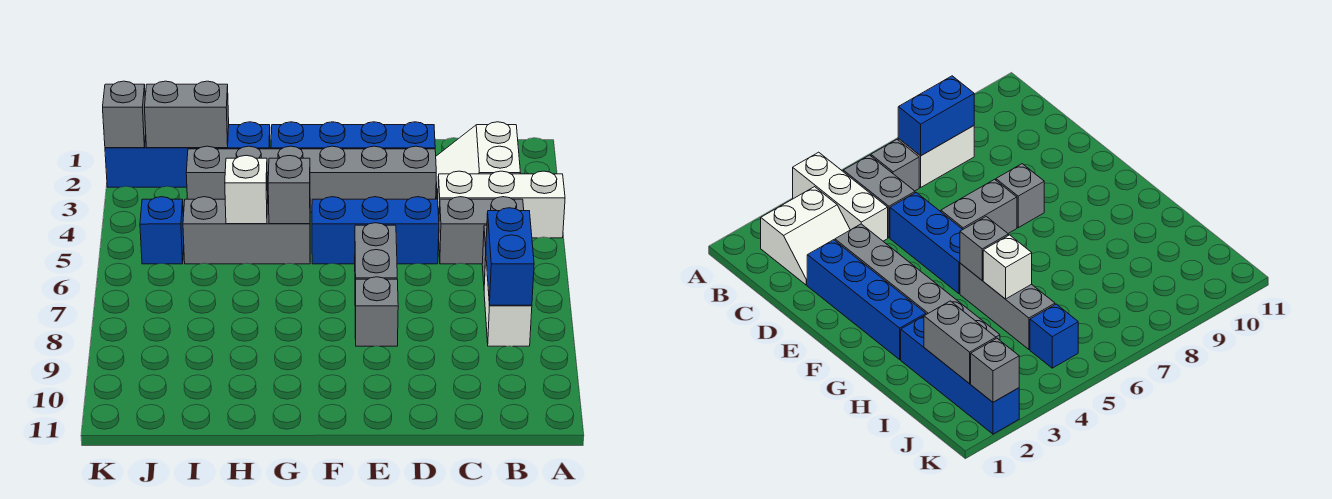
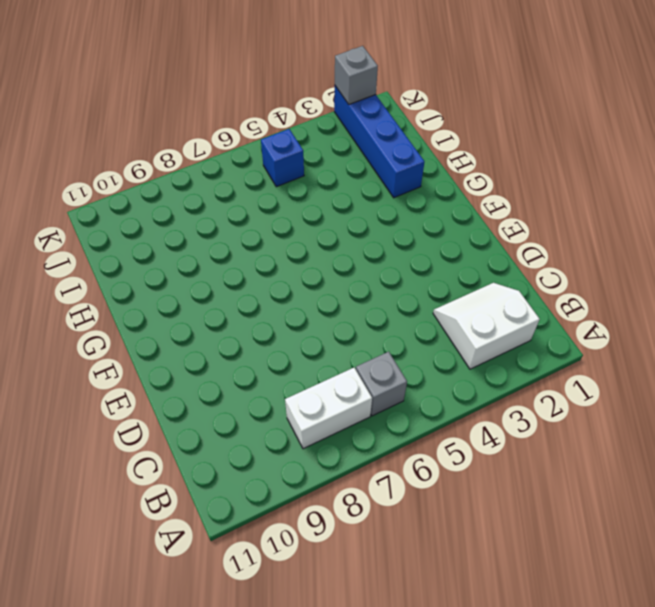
none -> white brick A4:C4 level 1
none -> grey brick B5:C5 level 1
none -> blue brick D2:G2 level 1

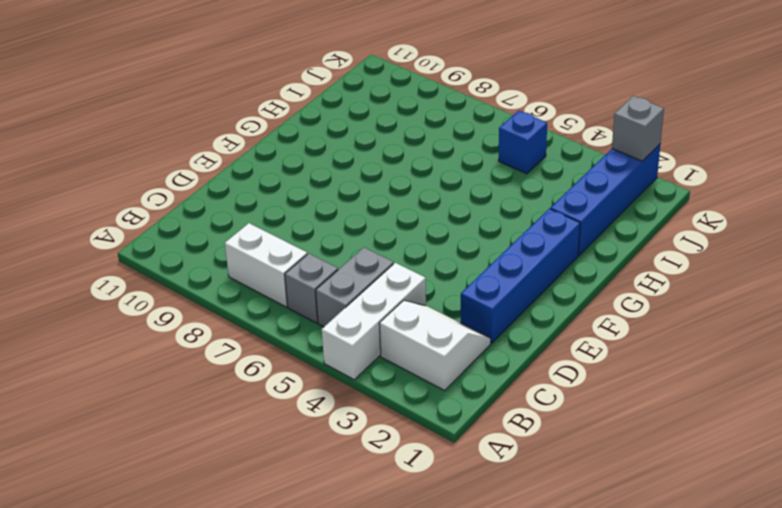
none -> grey brick D3:I3 level 1
none -> blue brick D5:F5 level 1
none -> grey brick E6:E7 level 1

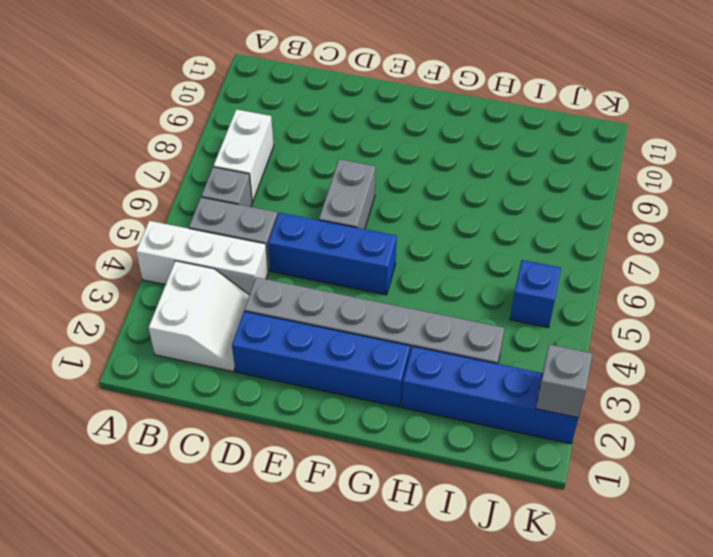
none -> grey brick E8 level 1
none -> grey brick G5:I5 level 1
none -> blue brick B7:B8 level 2

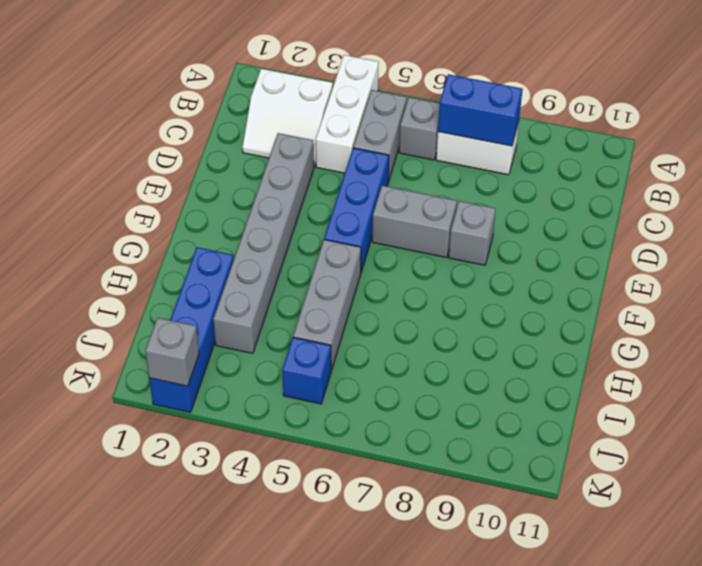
none -> blue brick D2:G2 level 1
none -> grey brick G5 level 2
none -> white brick H5 level 2

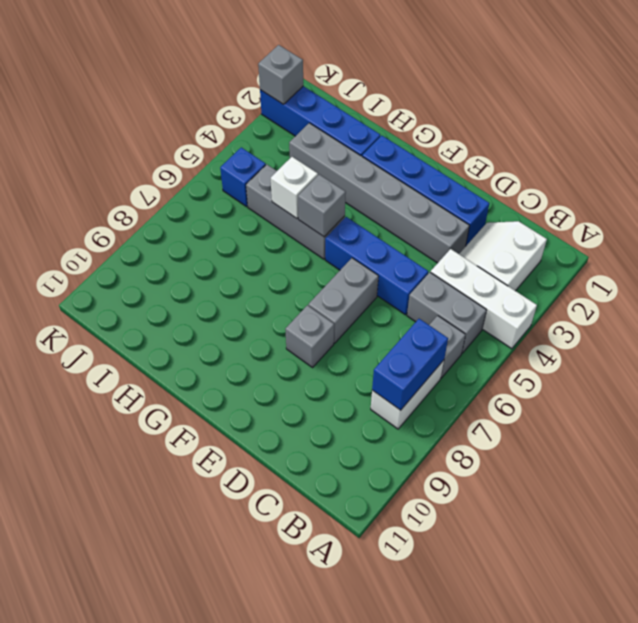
none -> grey brick I2:J2 level 2

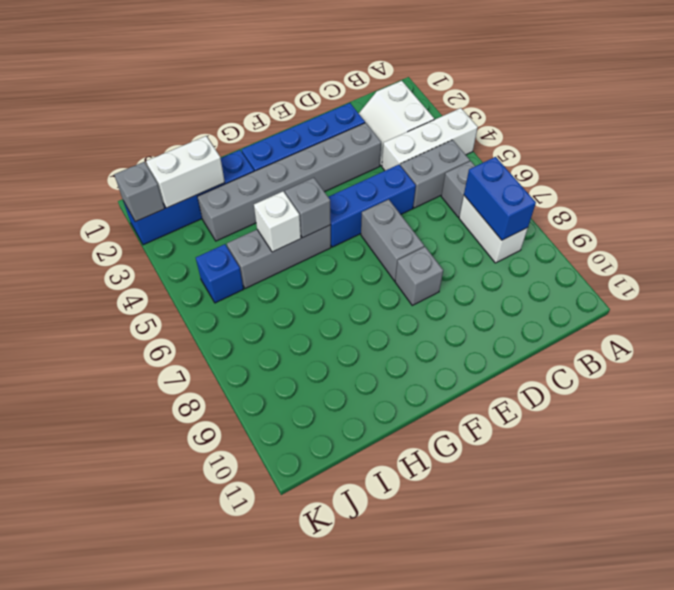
white brick I2:J2 level 2 -> grey brick I2:J2 level 2

